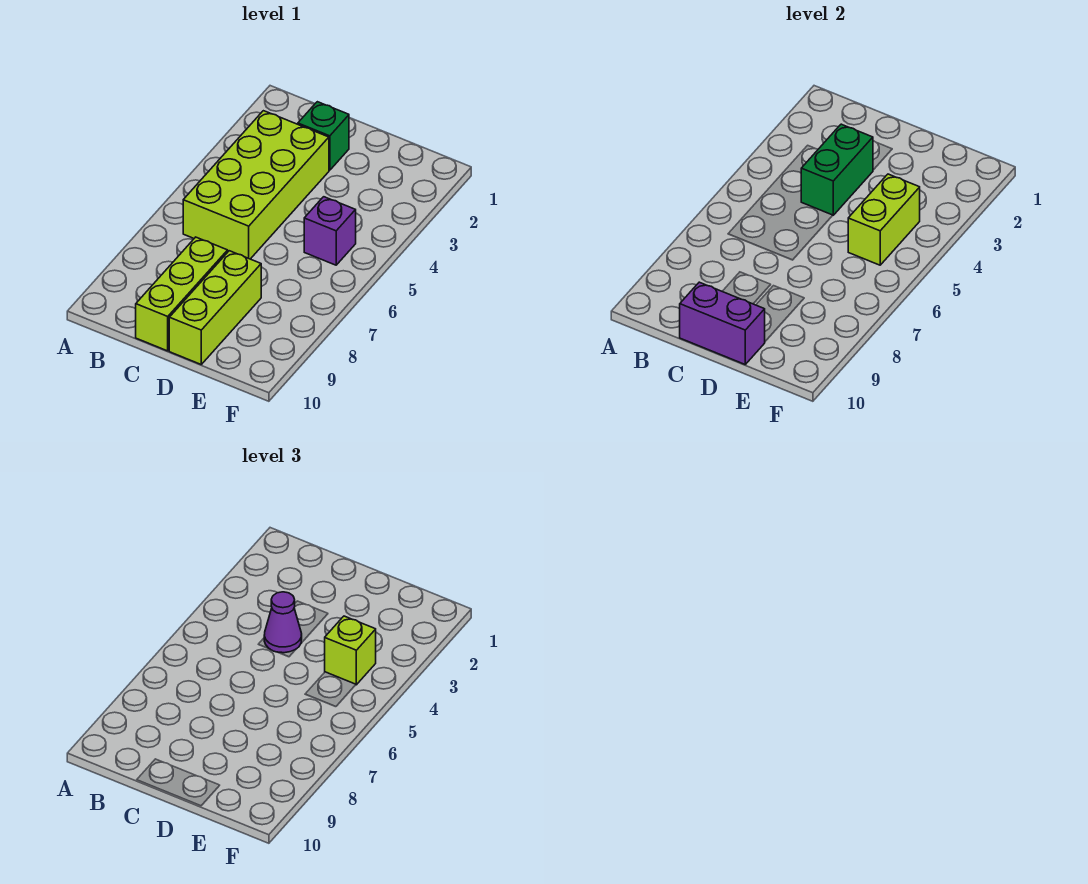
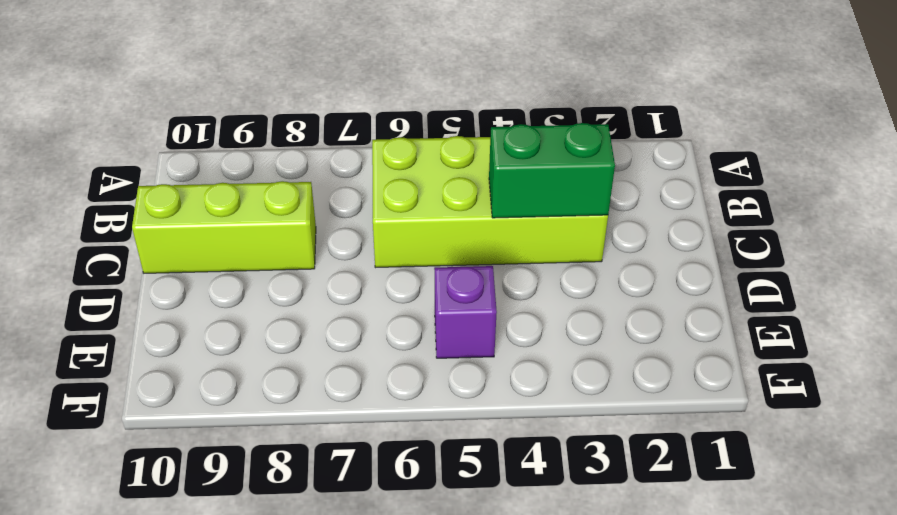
none -> green brick C2 level 1
none -> lime brick D8:D10 level 1

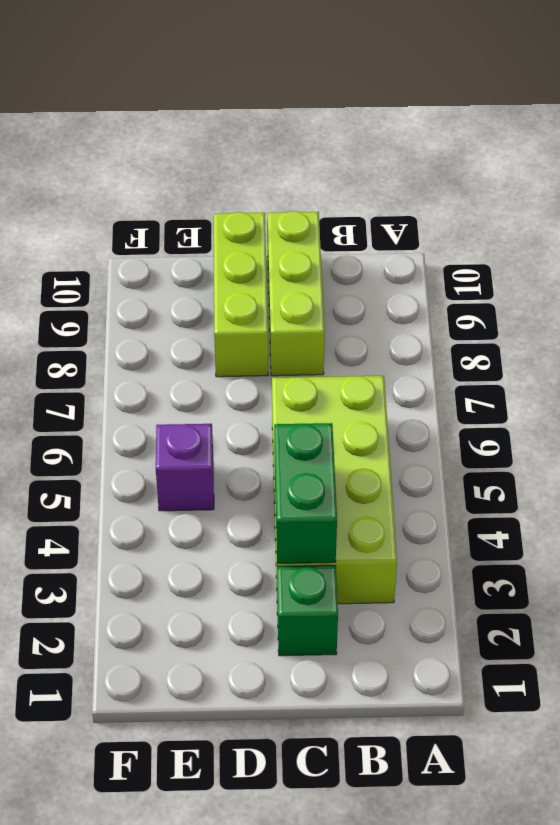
none -> purple brick C10:D10 level 2
none -> lime brick E4:E5 level 2

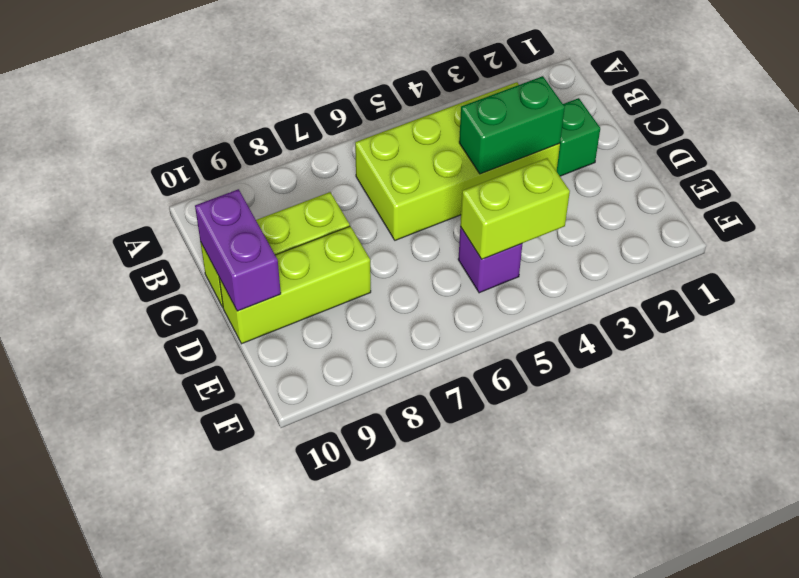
none -> purple cone C4 level 3
none -> lime brick E4 level 3

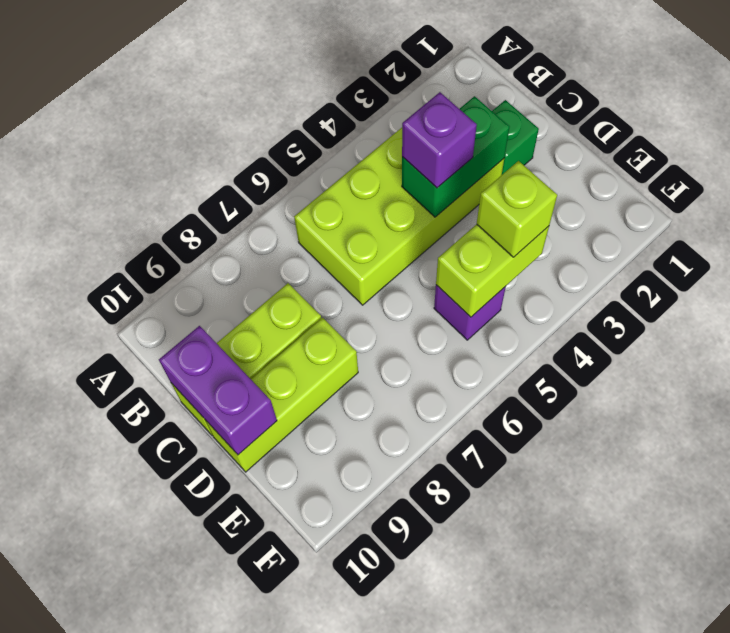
purple brick C4 level 3 -> purple cone C4 level 3

